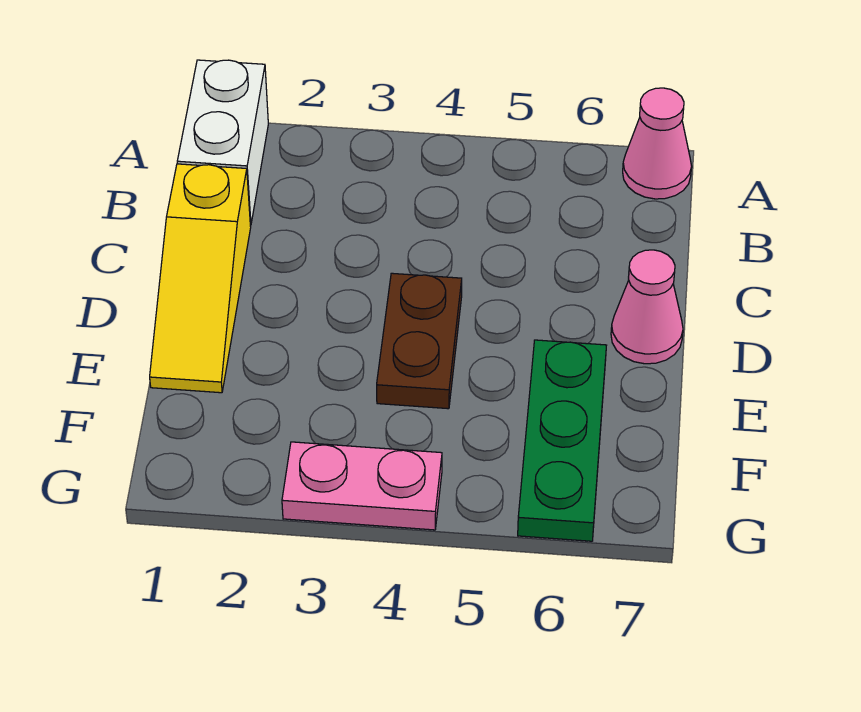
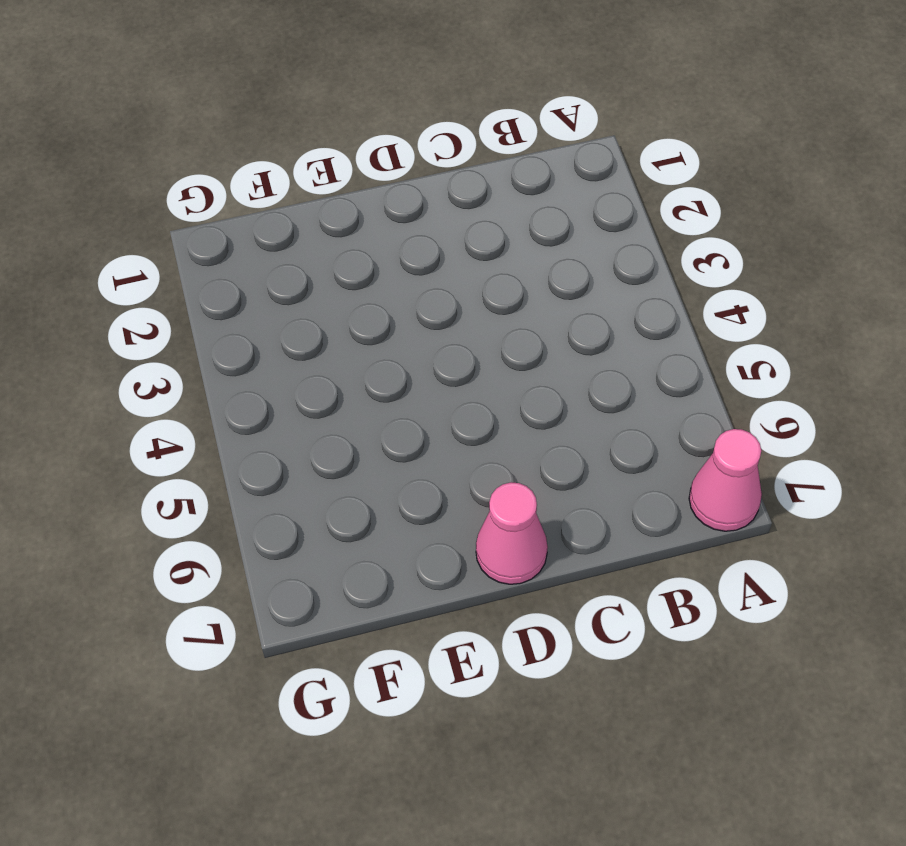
none -> white brick A1:B1 level 1
none -> yellow slope C1:E1 level 1 top C

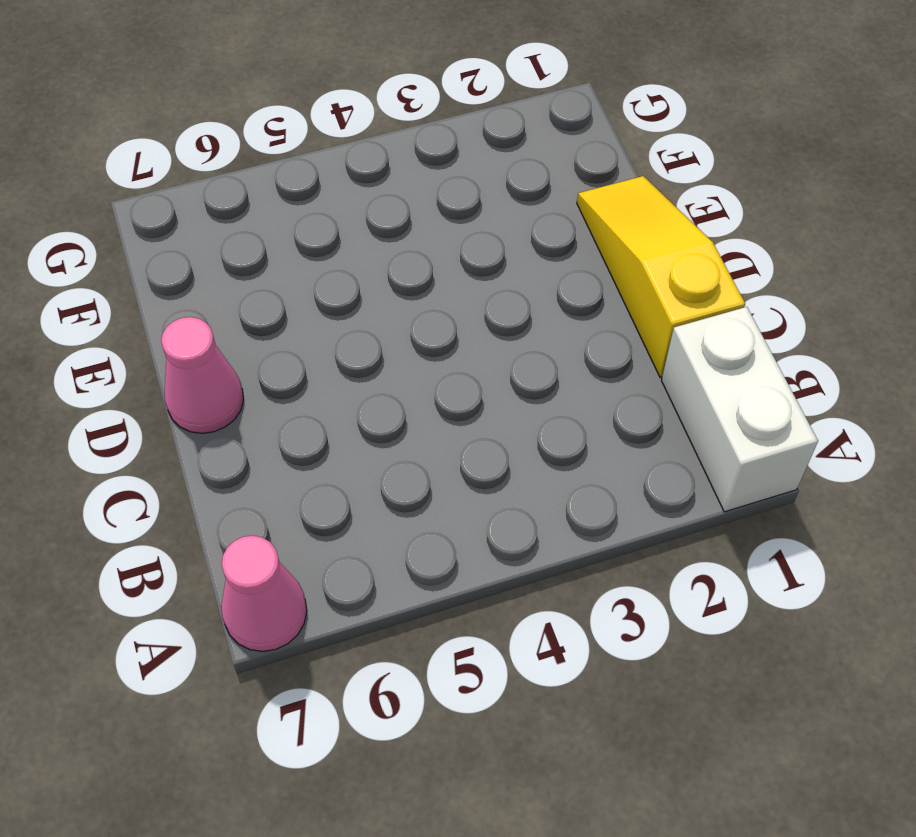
none -> brown plate D4:E4 level 1
none -> green plate E6:G6 level 1

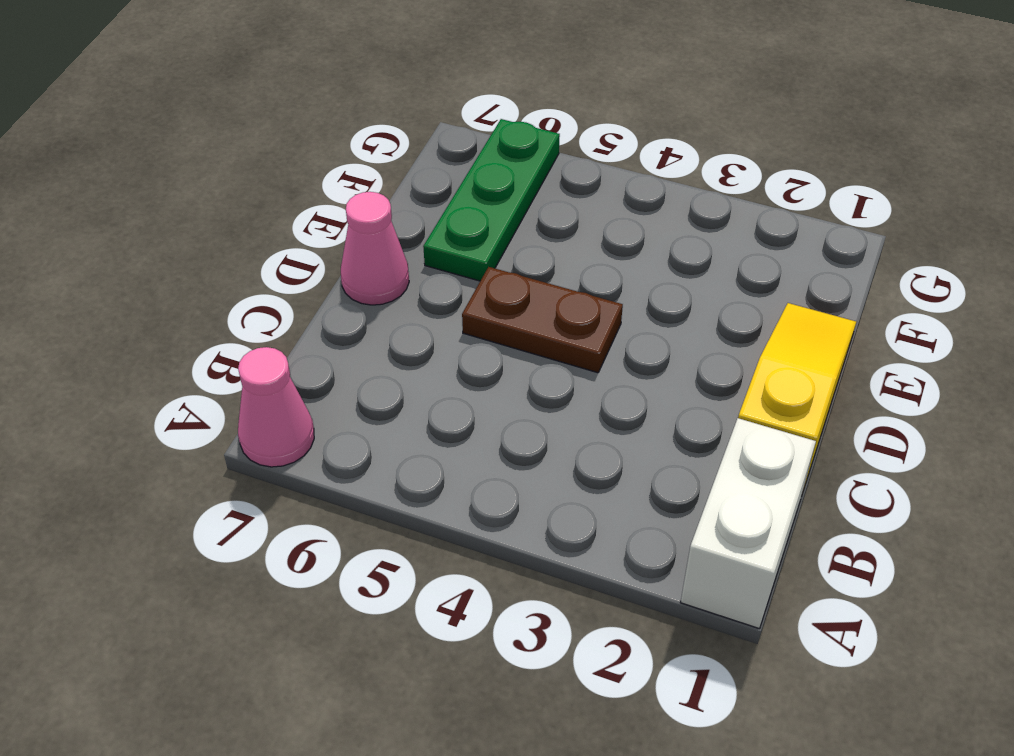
brown plate D4:D5 level 1 -> brown plate D4:E4 level 1
none -> pink plate G3:G4 level 1

